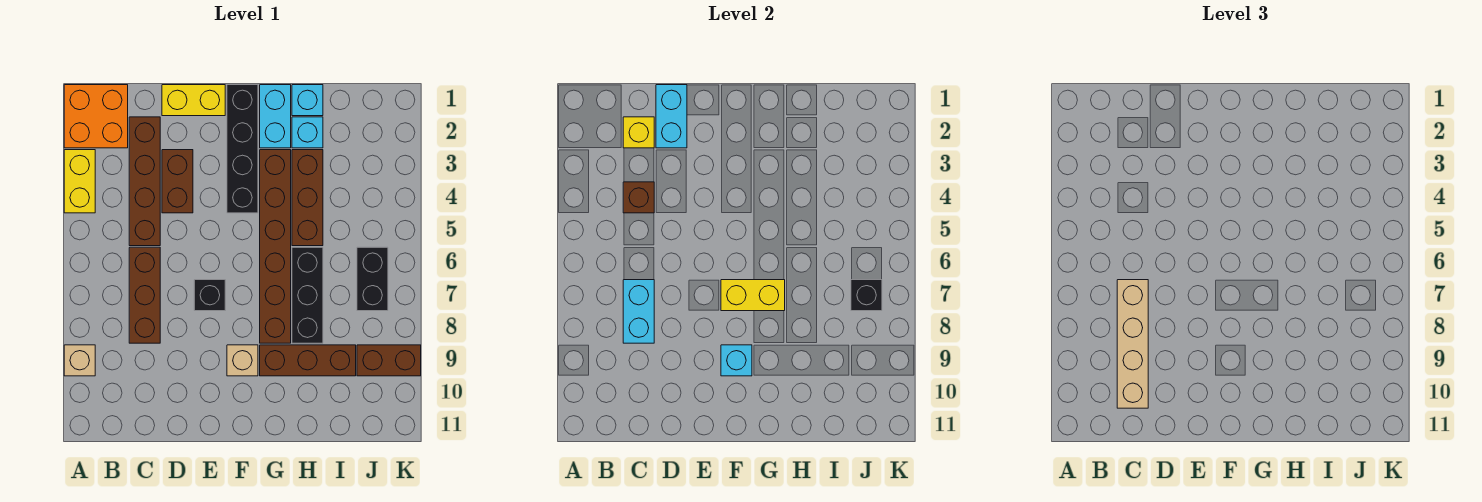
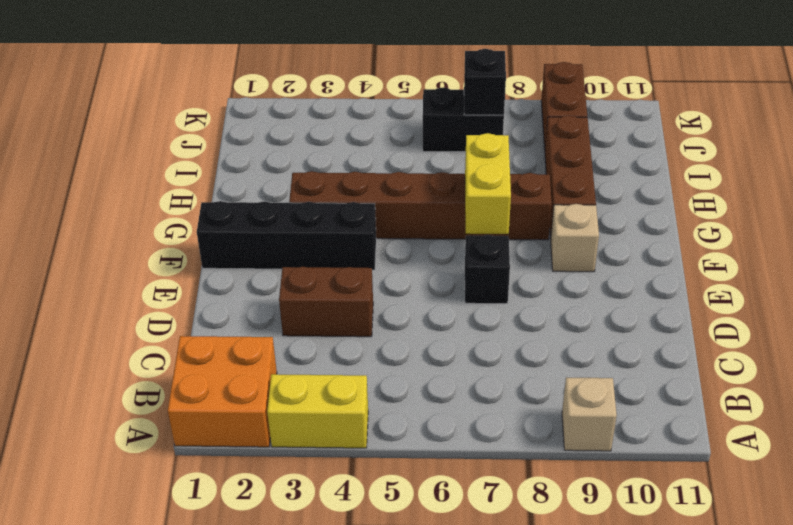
none -> brown brick C2:C5 level 1
none -> brown brick C6:C8 level 1
none -> yellow brick D1:E1 level 1

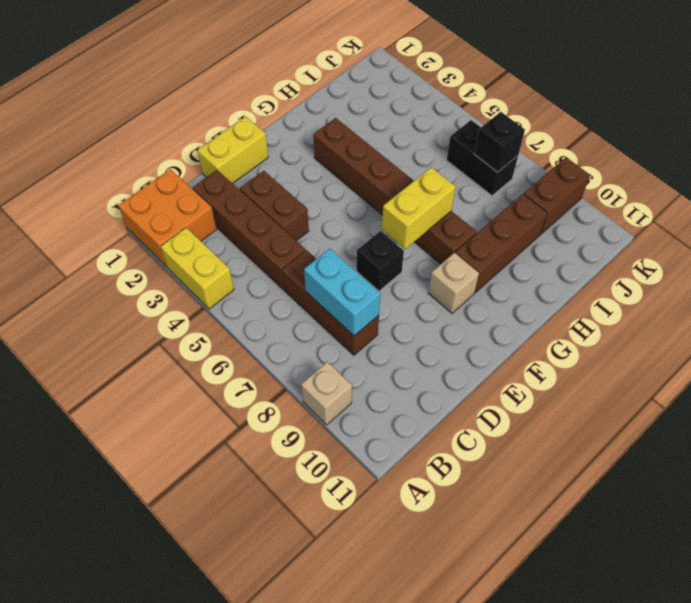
none -> black brick F1:F4 level 1
none -> cyan brick G1:G2 level 1
none -> cyan brick H1 level 1

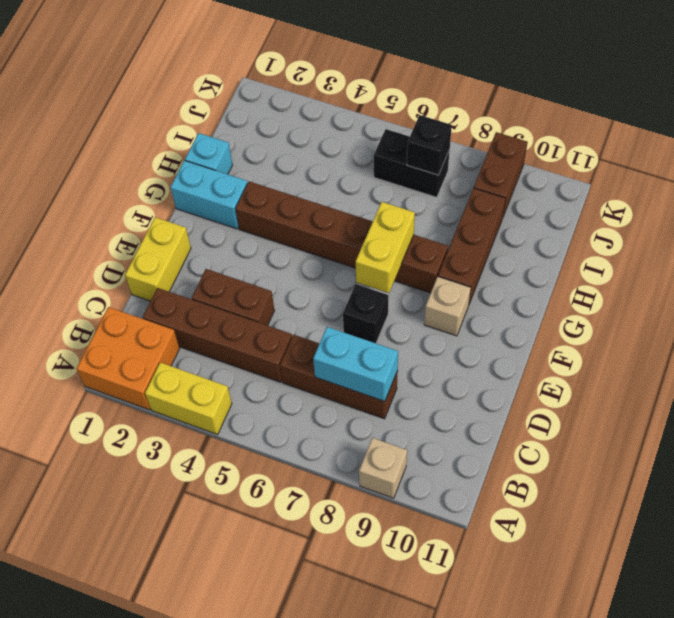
none -> black brick F1:F4 level 1
none -> cyan brick H2 level 1
none -> brown brick H3:H5 level 1

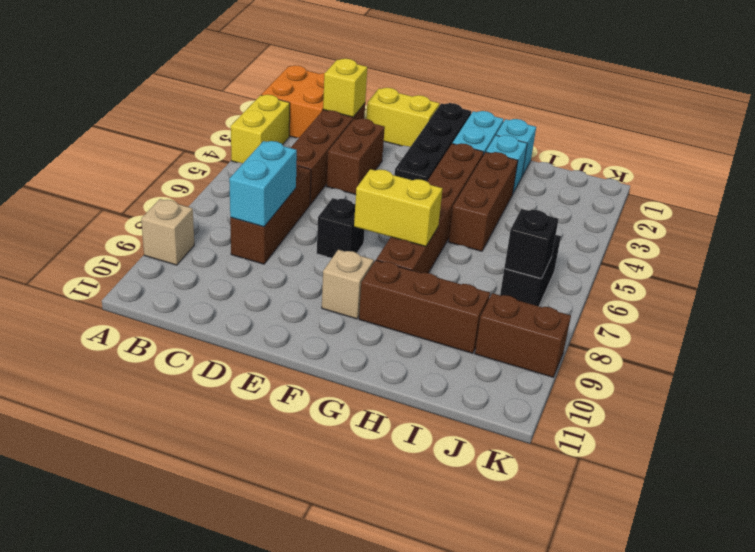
none -> black brick H6:H8 level 1
none -> brown brick C4 level 2
none -> cyan brick D1:D2 level 2

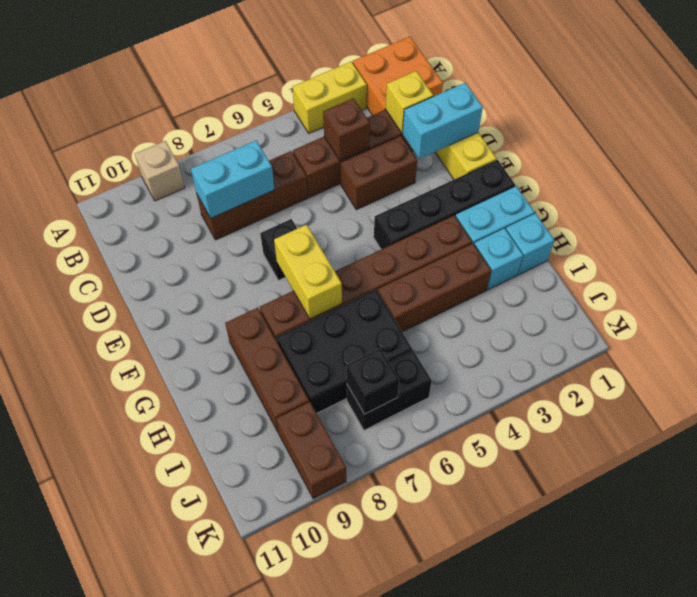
black brick H6:I8 level 1 -> black brick H6:H8 level 1
none -> tan brick F9 level 1
none -> cyan brick F9 level 2
none -> tan brick C7:C10 level 3

